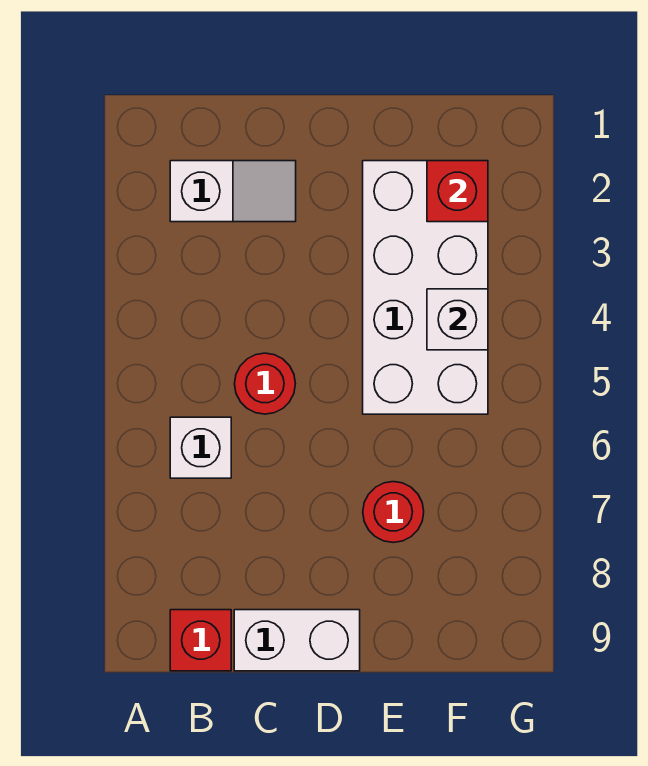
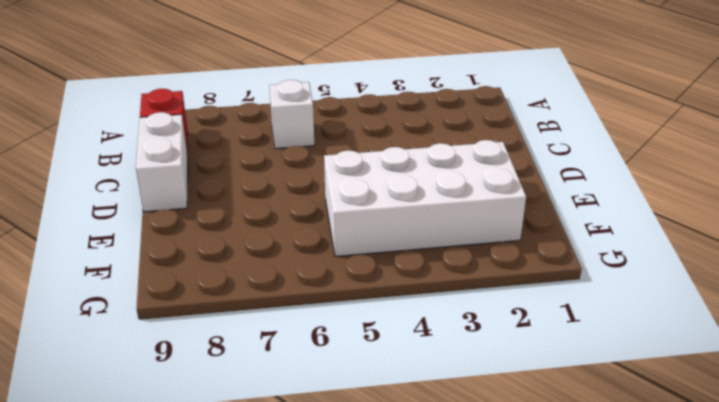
none -> white slope B2:C2 level 1 top B
none -> red round brick C5 level 1

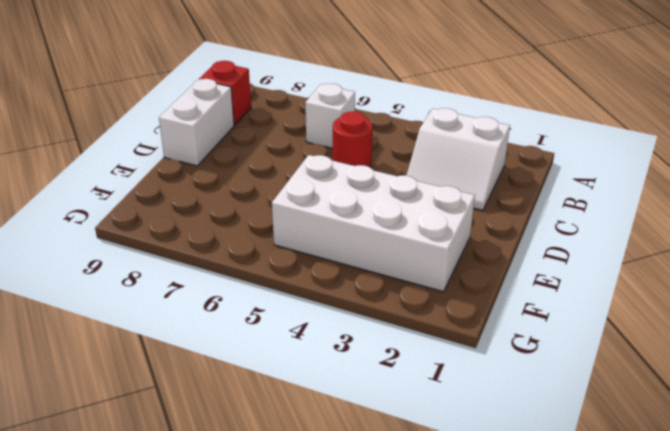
white slope B2:C3 level 1 top B -> white slope B2:C2 level 1 top B
none -> red round brick E7 level 1
none -> red brick F2 level 2

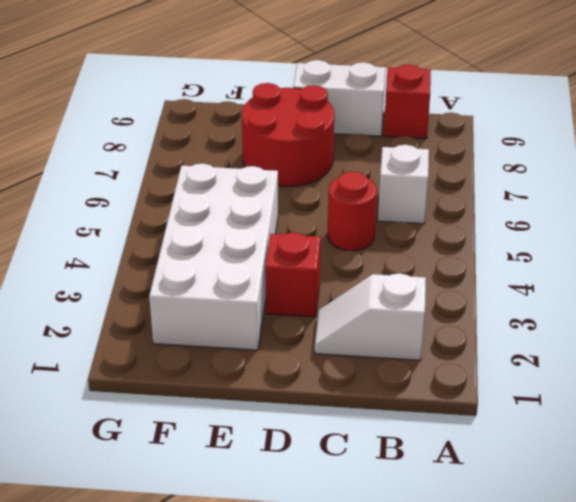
red brick D3 level 1 -> red brick F2 level 2
red round brick D7:E8 level 1 -> red round brick E7 level 1
none -> white brick F4 level 2

